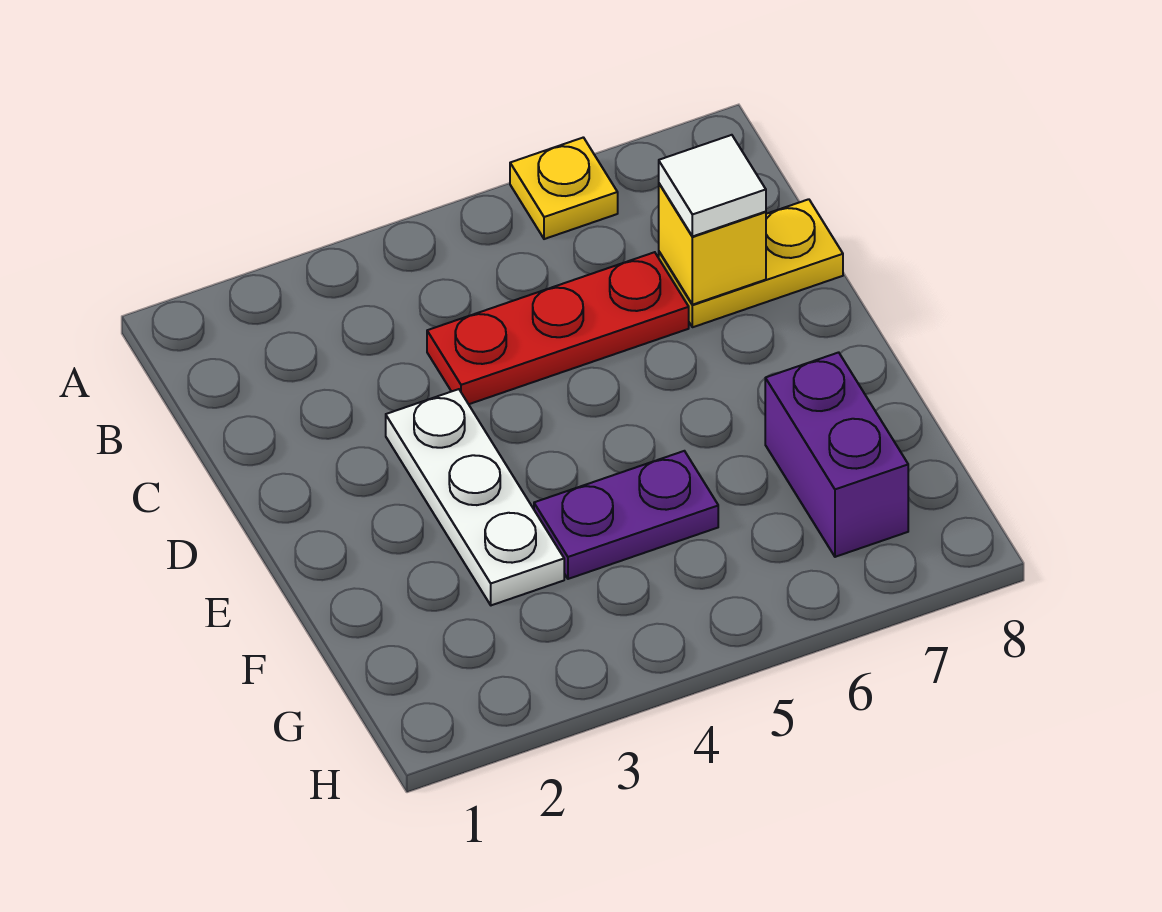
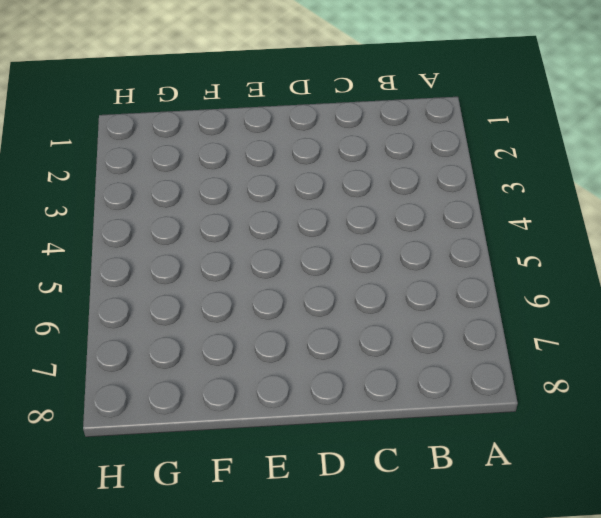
none -> yellow plate A6 level 1
none -> red plate C4:C6 level 1

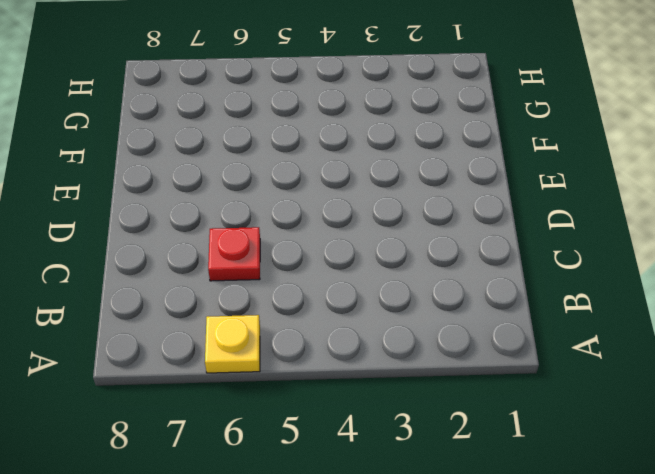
red plate C6 level 1 -> red plate C4:C6 level 1
none -> yellow plate C7:C8 level 1
none -> white plate D3:F3 level 1

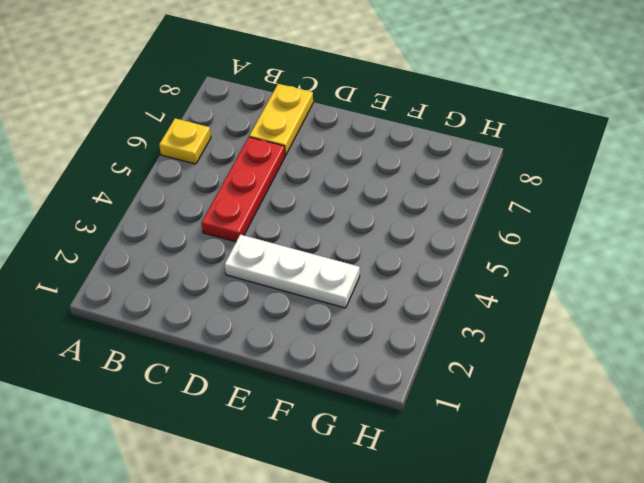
none -> purple plate F4:F5 level 1
none -> purple brick F7:G7 level 1

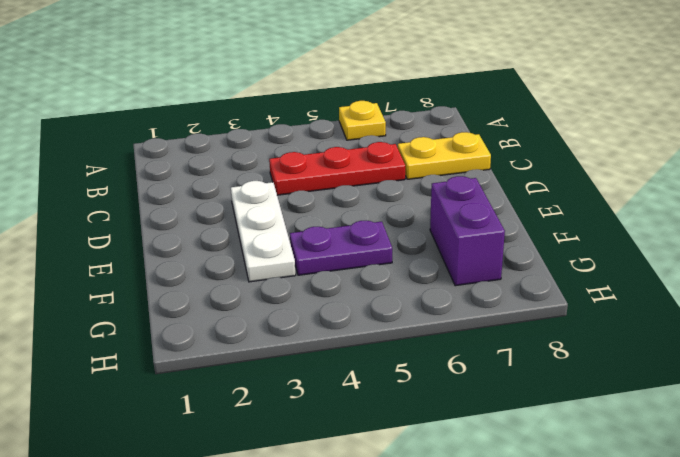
none -> yellow brick C7 level 2
none -> white tile C7 level 3

